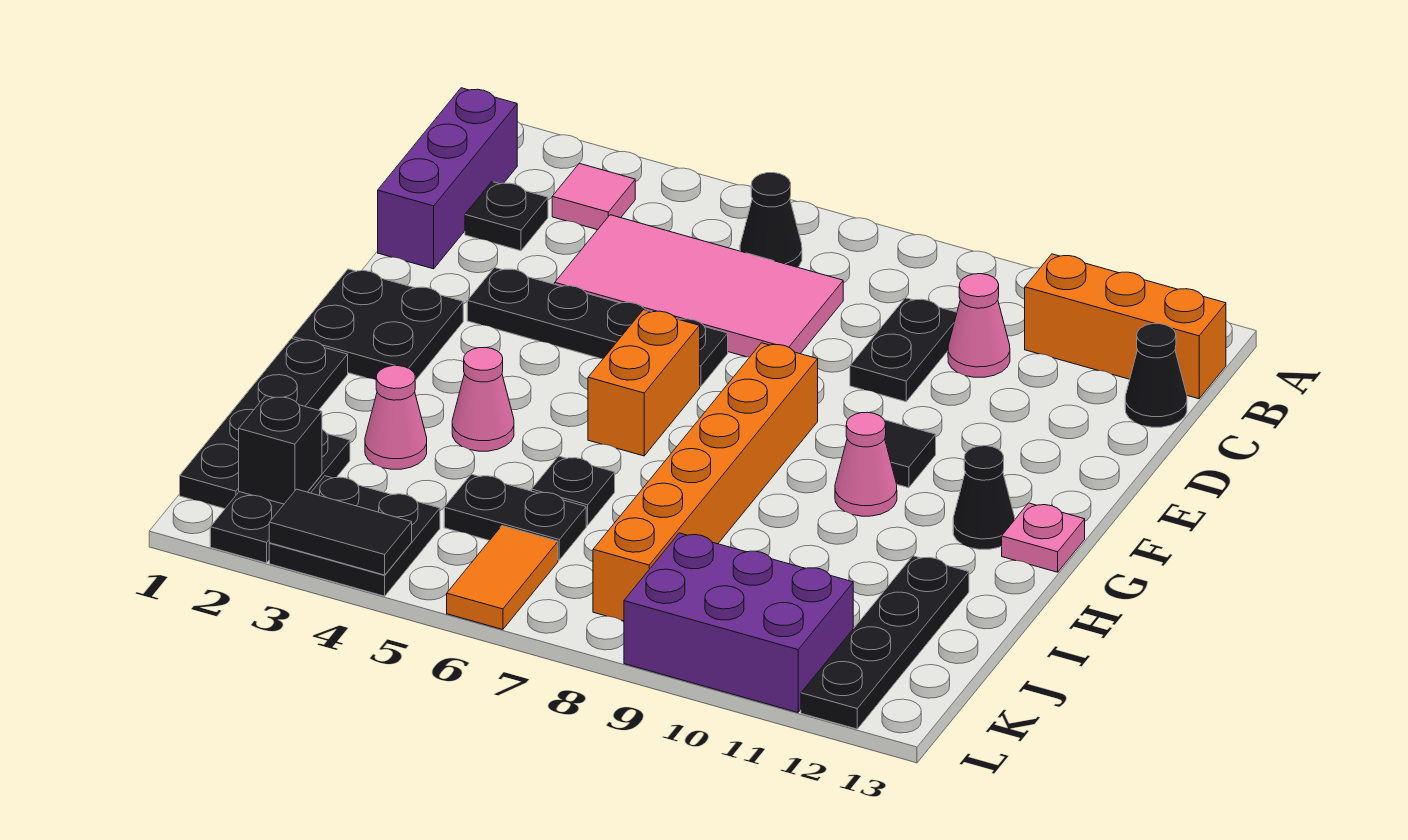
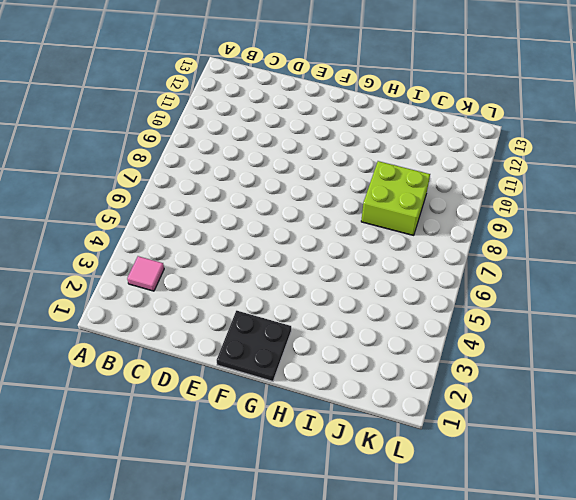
lime brick I8:J9 level 1 -> orange brick F8:K8 level 1
none -> purple brick B1:D1 level 1
none -> black cone B6 level 1
none -> orange brick B11:B13 level 1

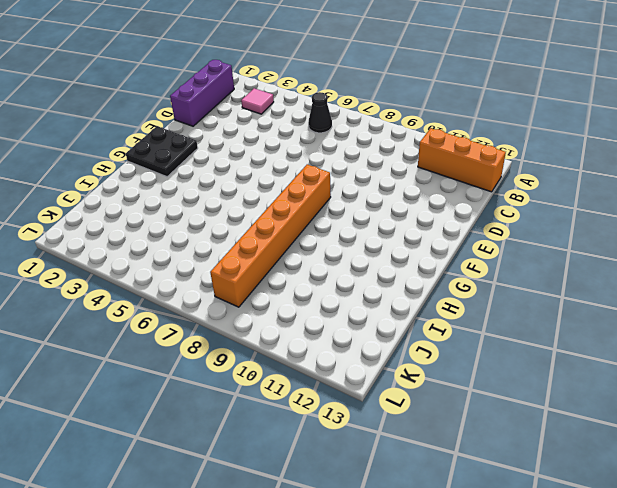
none -> black plate C2 level 1
none -> pink tile C4:D7 level 1
none -> black plate C9:D9 level 1

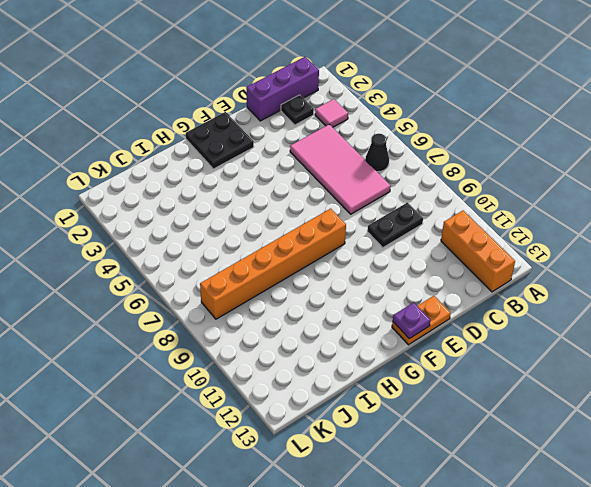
orange plate E13:F13 level 1 -> none
purple plate F13 level 2 -> none
none -> pink cone C10 level 1
none -> black cone C13 level 1
none -> black plate E3:E6 level 1

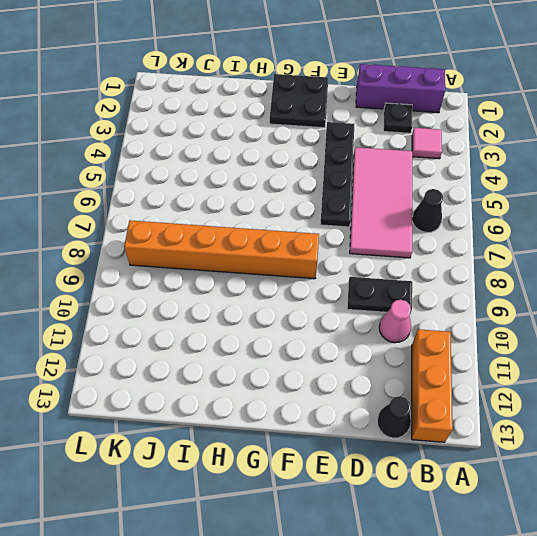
none -> orange brick F6:G6 level 1
none -> black tile F10 level 1
none -> pink cone G10 level 1

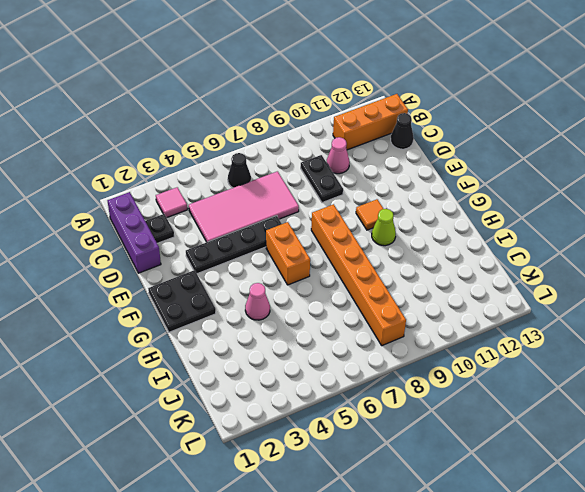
orange tile F10 level 1 -> black tile F10 level 1
lime cone G10 level 1 -> pink cone G10 level 1
none -> black cone G12 level 1
none -> pink plate G13 level 1
none -> black plate H1:K1 level 1

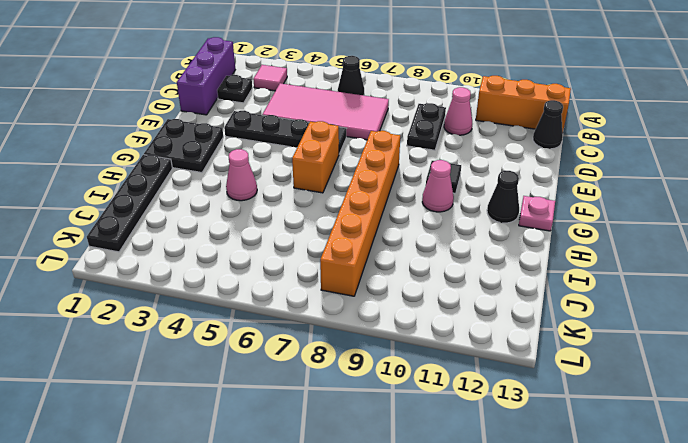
none -> pink cone I3 level 1
none -> black plate I6 level 1
none -> black plate I12:L12 level 1

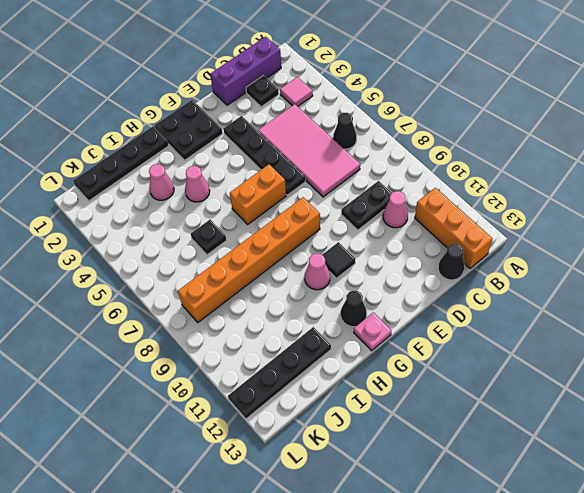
none -> black plate J2:L2 level 1
none -> black plate J5:J6 level 1
none -> black plate K3:L4 level 1

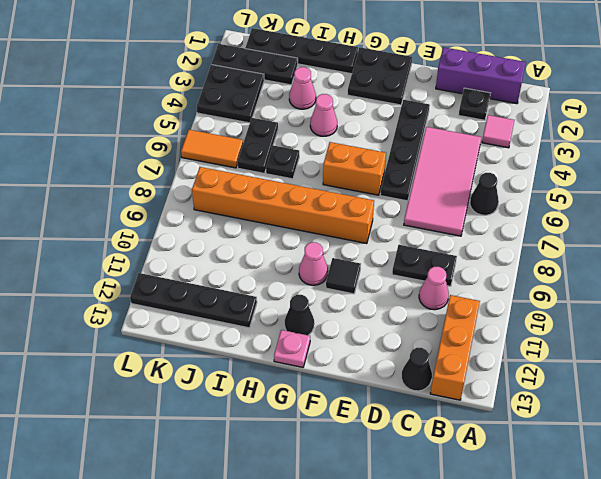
none -> purple brick K9:L11 level 1
none -> black brick K2 level 2
none -> black tile L3:L4 level 2

